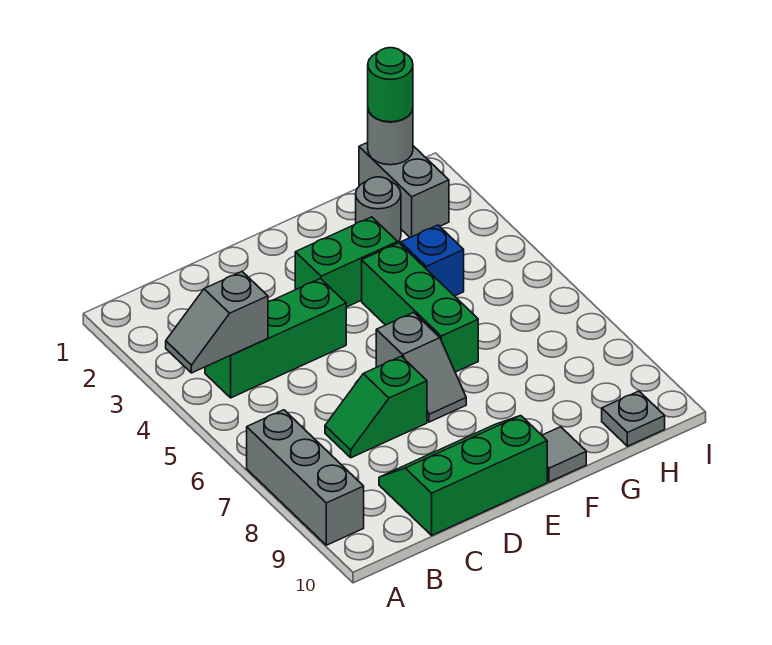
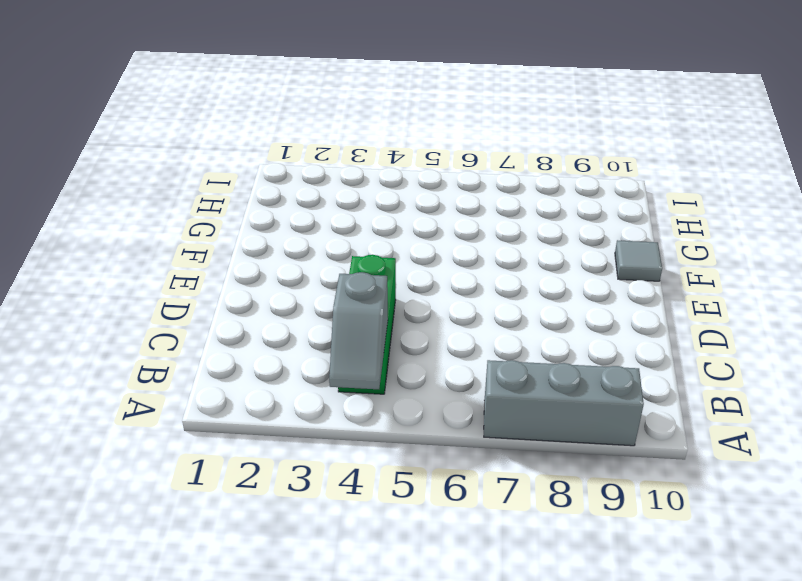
none -> green slope C7:D7 level 1 top D
none -> green slope C9:E10 level 1 top 10
none -> green brick E3:F3 level 1

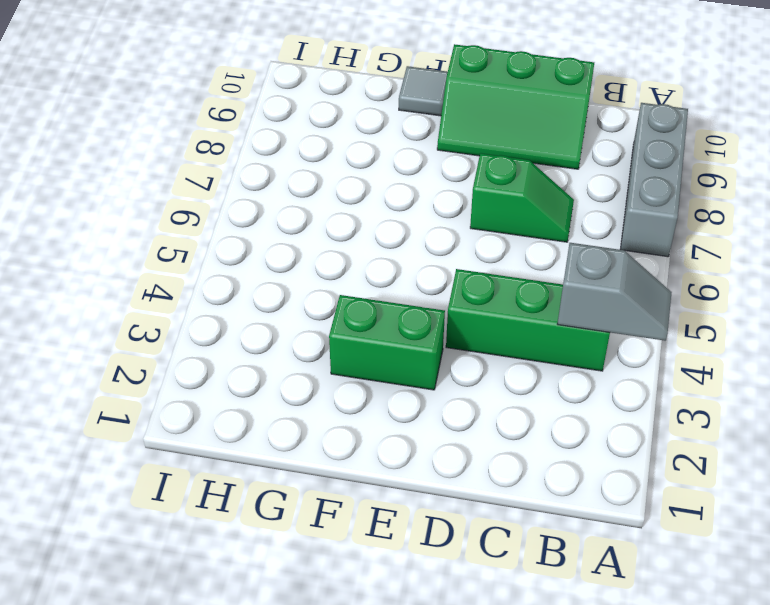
none -> grey slope E6:E7 level 1 top 6
none -> green brick F4:F6 level 1
none -> grey round brick G2 level 1

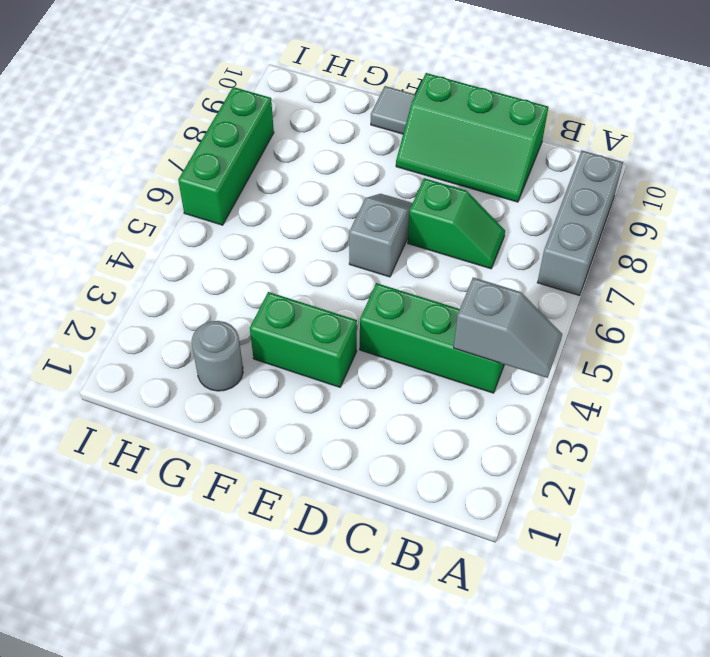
green brick I6:I8 level 1 -> green brick F4:F6 level 1
none -> blue brick G4 level 1
none -> grey brick H1:H2 level 1
none -> grey plate H10 level 1

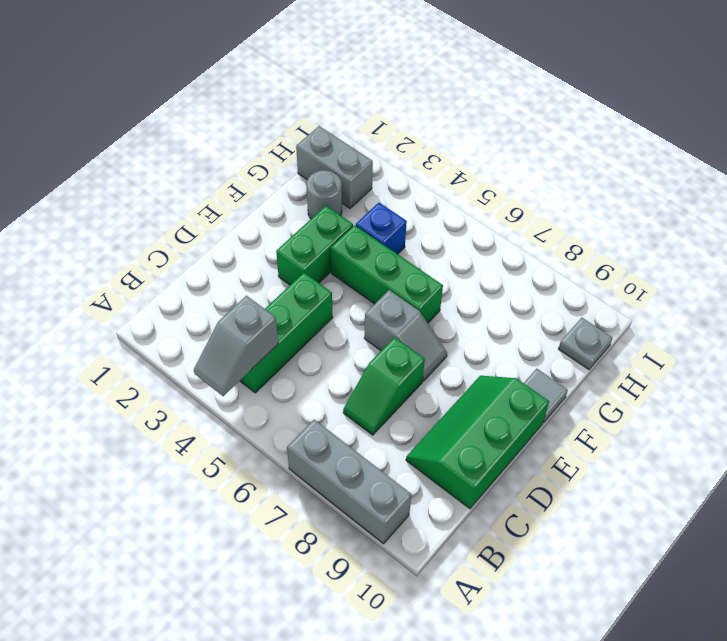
none -> grey round brick H1 level 2
none -> green round brick H1 level 3

